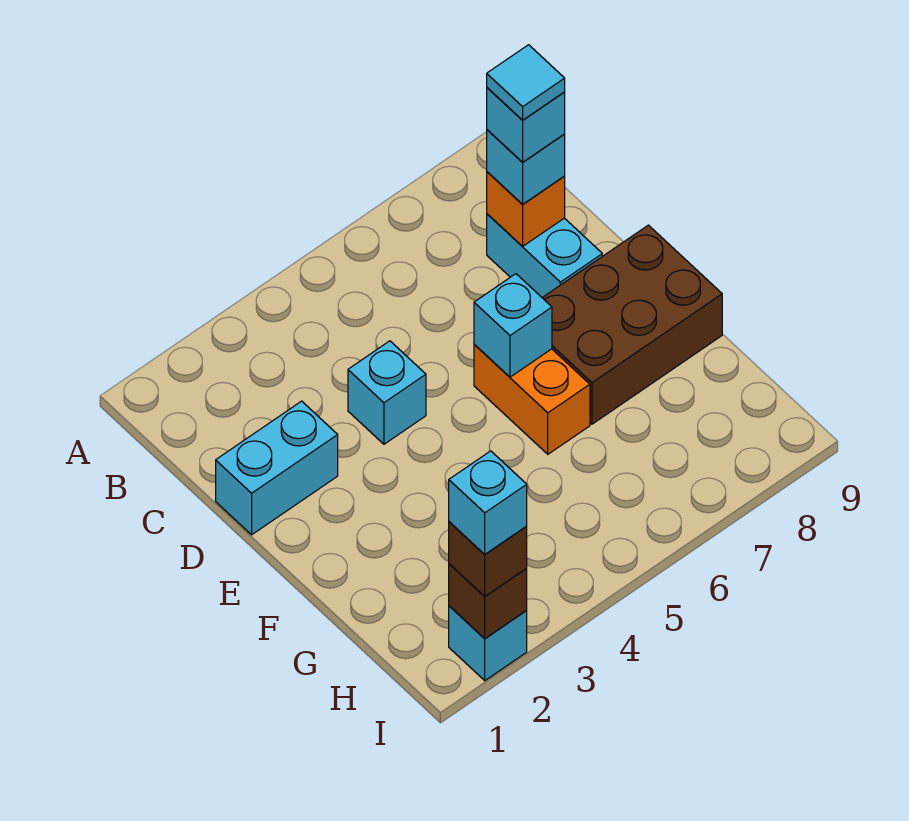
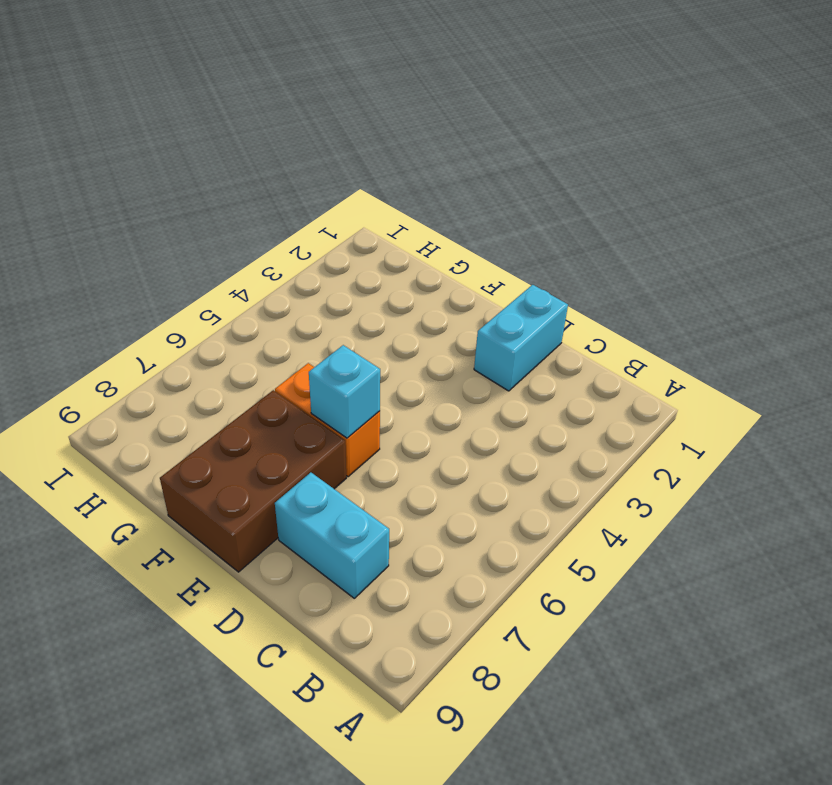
none -> cyan brick D4 level 1
none -> cyan brick I2 level 1
none -> orange brick C8 level 2

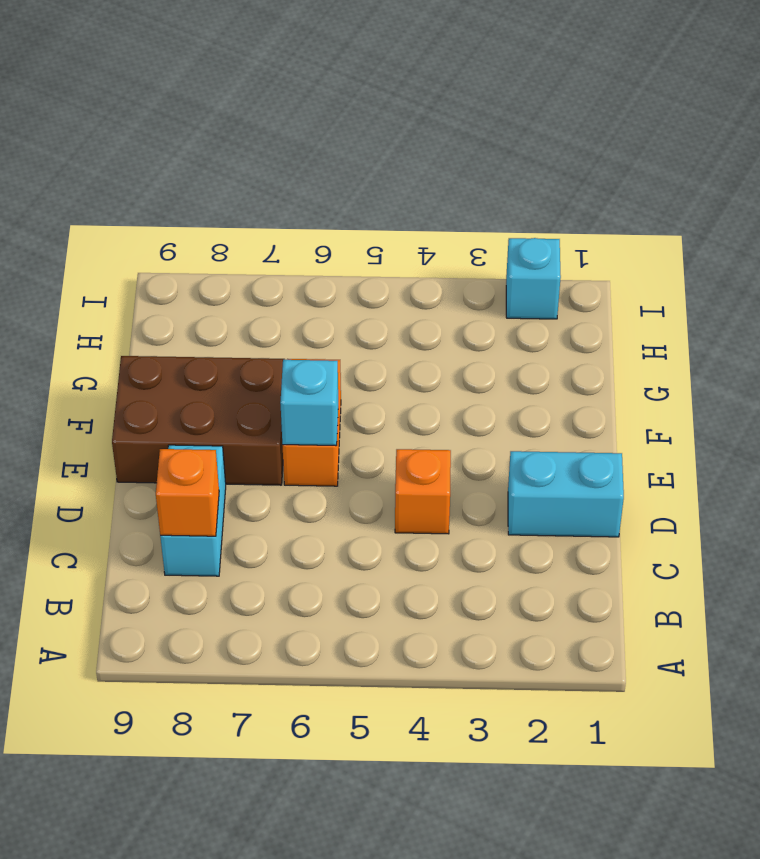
orange brick D4 level 1 -> cyan brick D4 level 1
none -> brown brick I2 level 2
none -> cyan brick C8 level 3
none -> brown brick I2 level 3

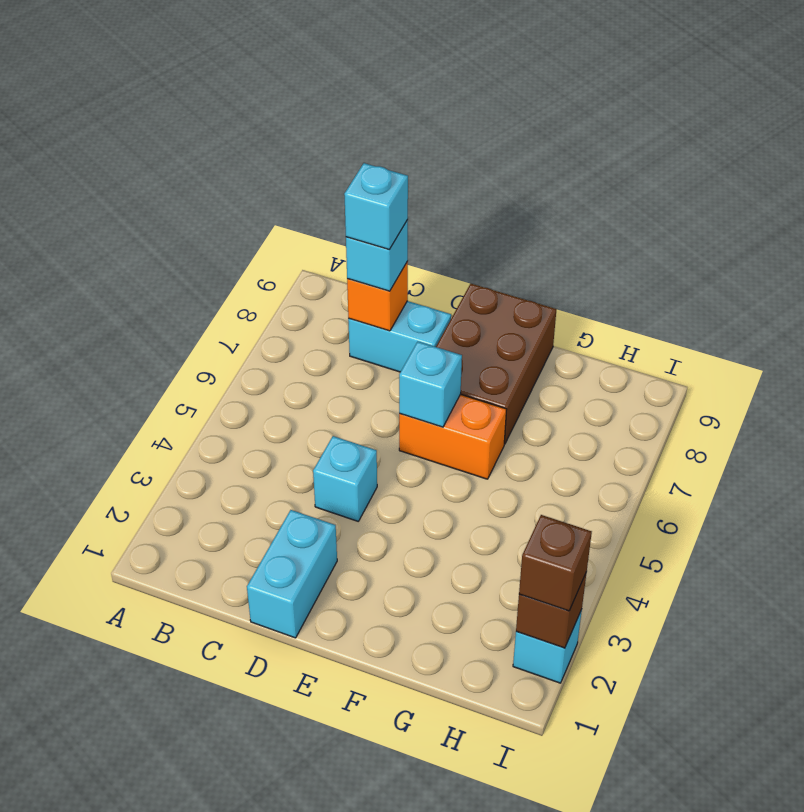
none -> cyan brick I2 level 4
none -> cyan tile C8 level 5

